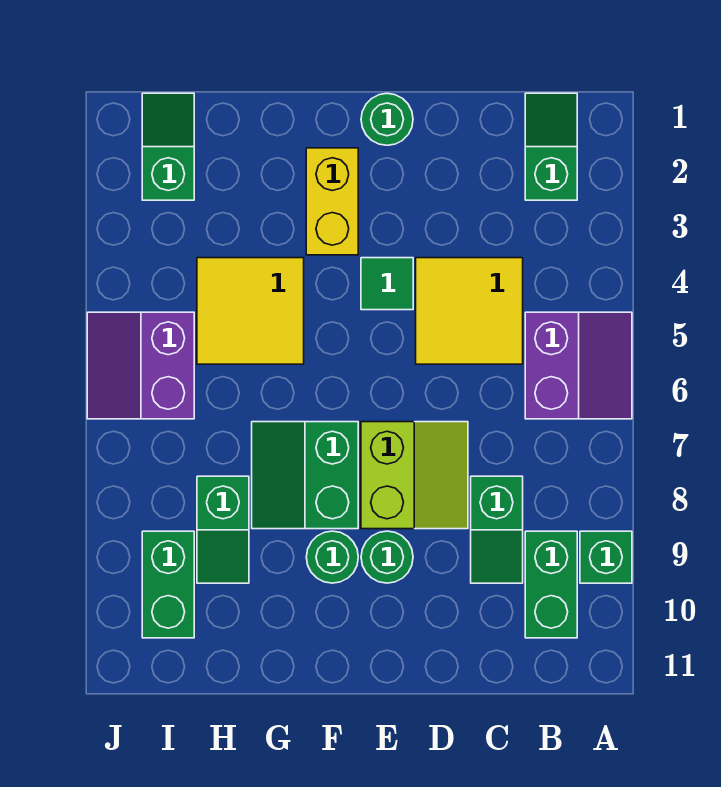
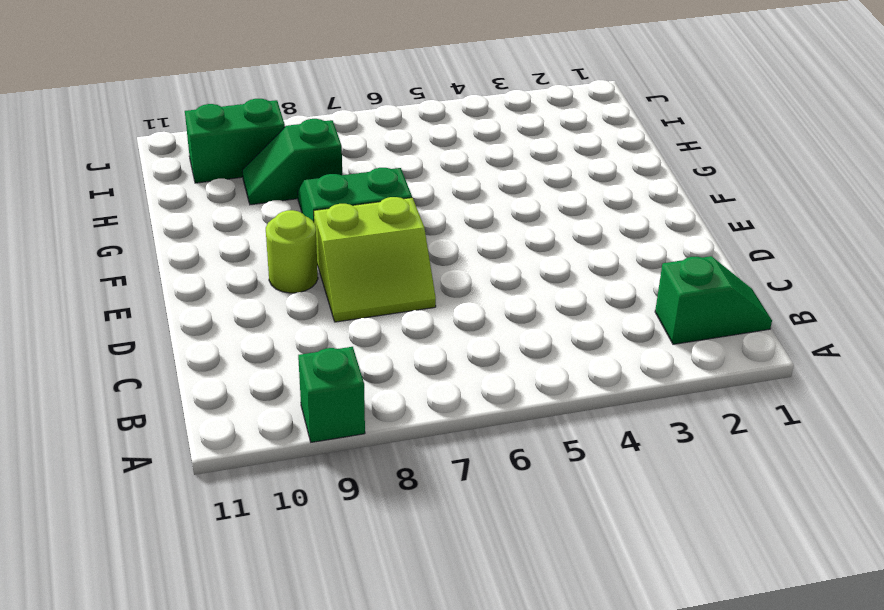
lime round brick E9 level 1 -> green round brick E9 level 1
none -> purple slope A5:B6 level 1 top B
none -> green brick B9:B10 level 1
none -> yellow tile C4:D5 level 1

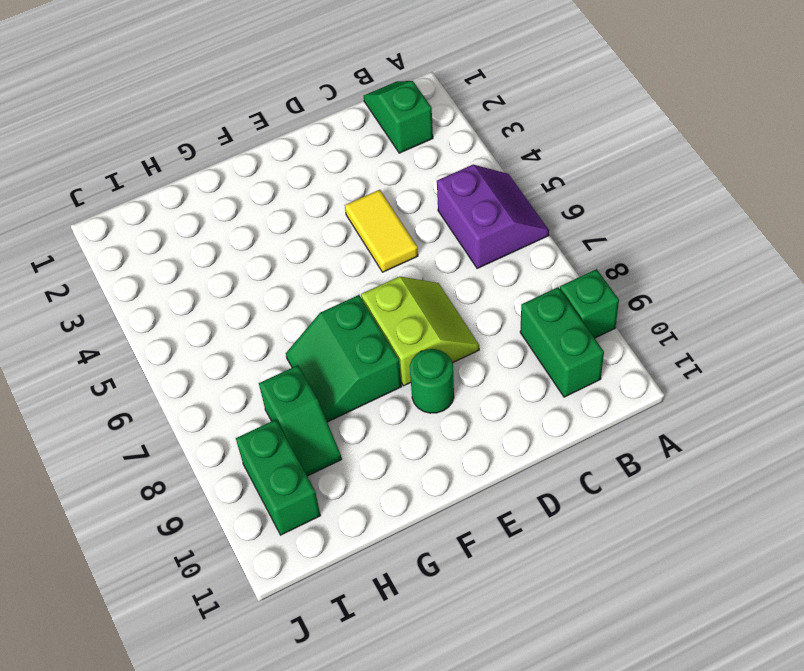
yellow tile D4:D5 level 1 -> yellow tile C4:D5 level 1
none -> green slope C8:C9 level 1 top 8
none -> green round brick E1 level 1
none -> green tile E4 level 1

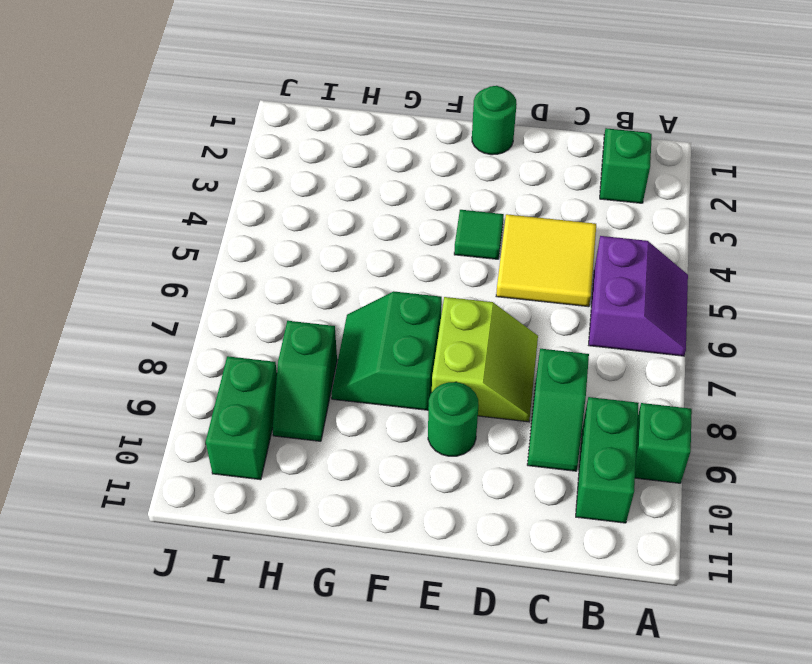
none -> yellow brick F2:F3 level 1
none -> green round brick F9 level 1
none -> yellow tile G4:H5 level 1

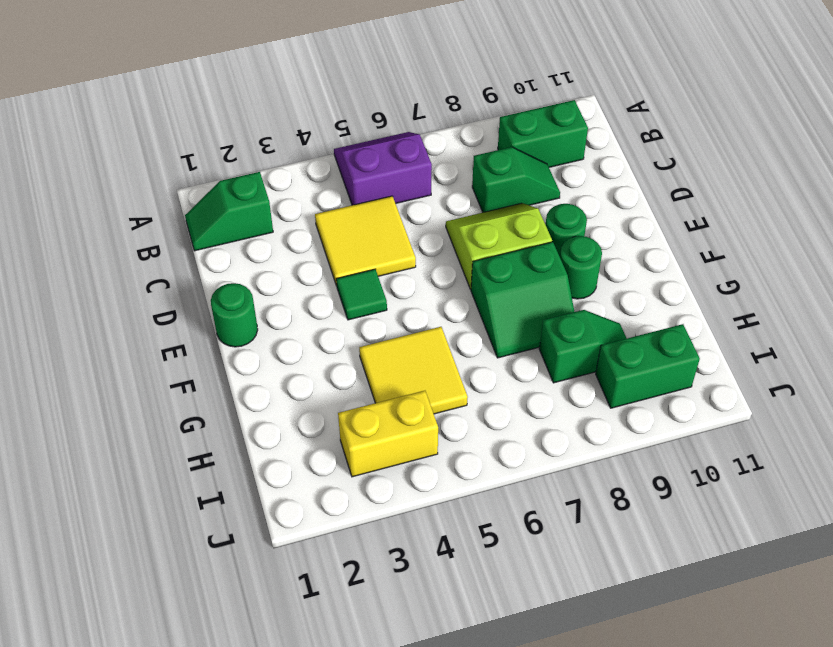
yellow brick I3:I4 level 1 -> yellow brick F2:F3 level 1
none -> green brick A9 level 1
none -> green slope I1:I2 level 1 top 2
none -> purple slope I5:J6 level 1 top I

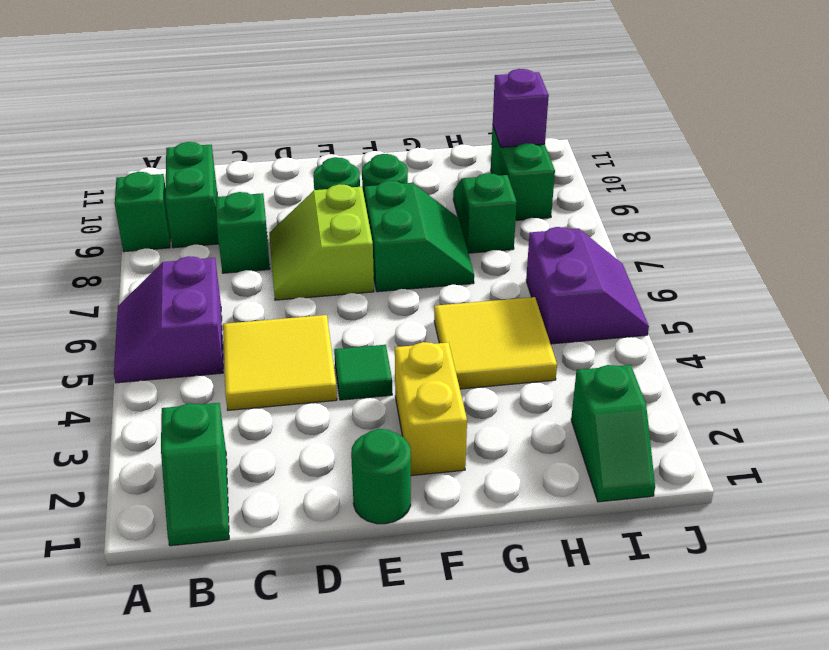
purple brick I10 level 2 -> none

